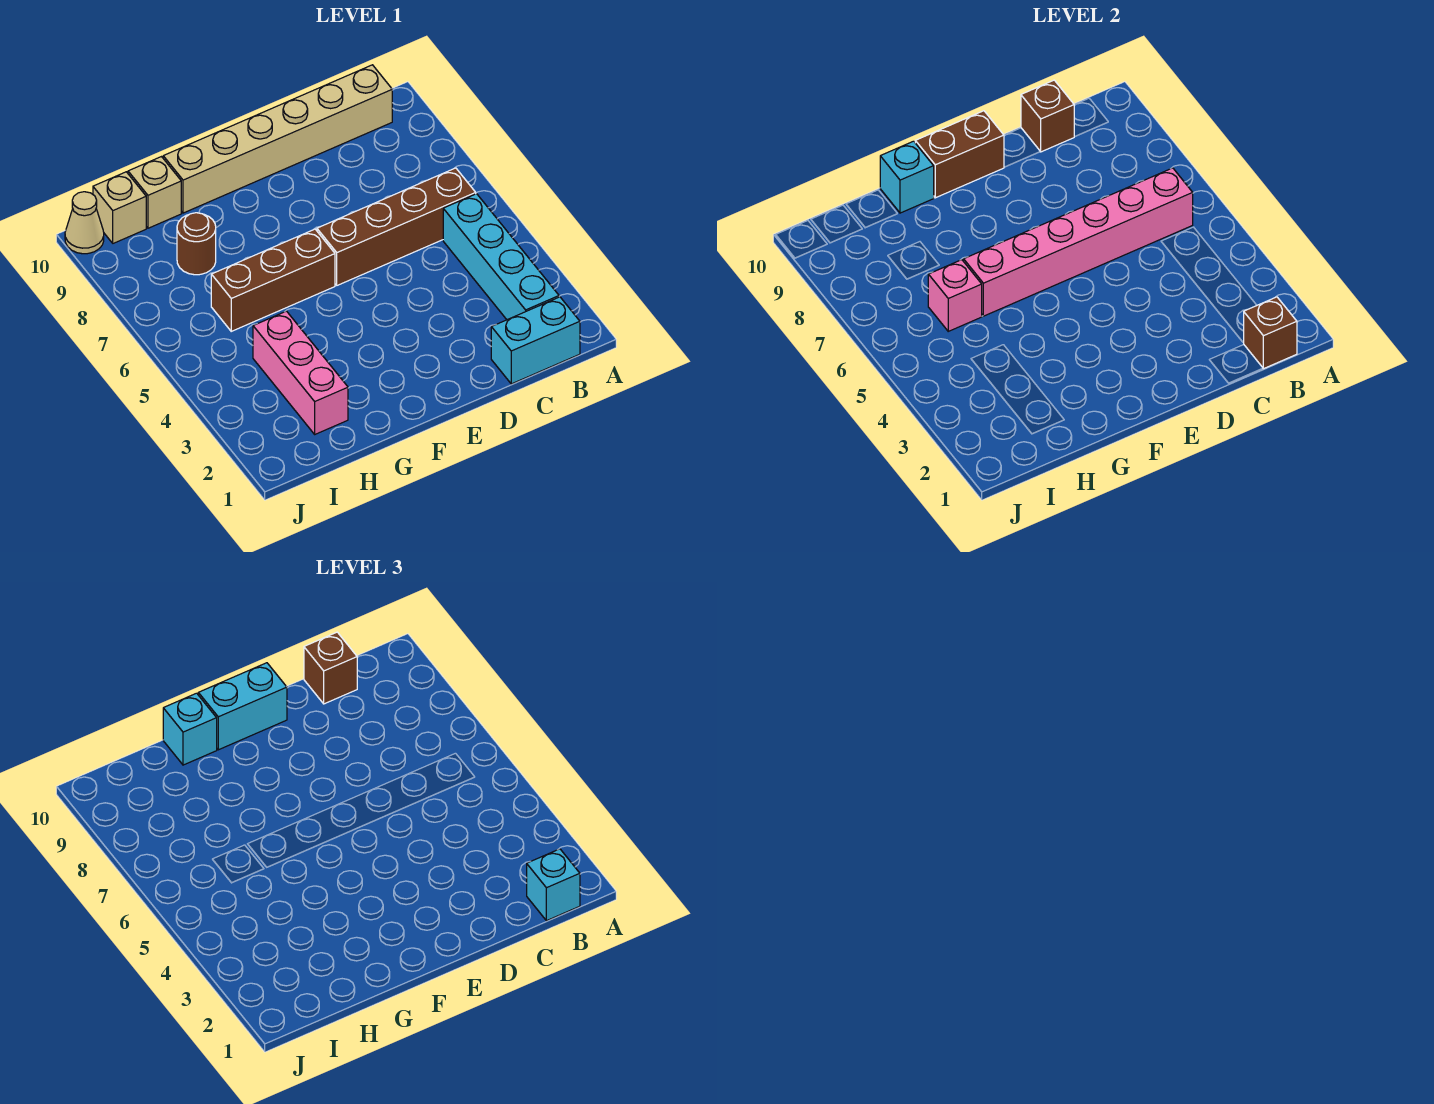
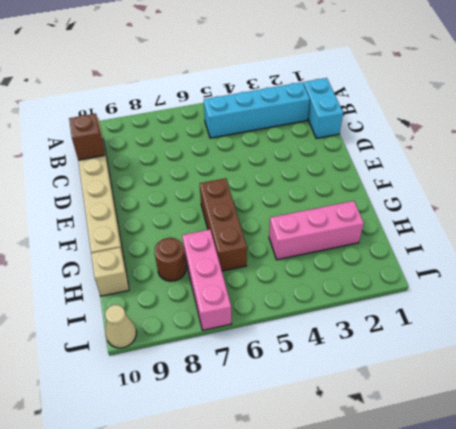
pink brick H7:J7 level 1 -> none
none -> brown brick B6:E6 level 1
none -> tan brick I10 level 1
none -> brown brick B1 level 2

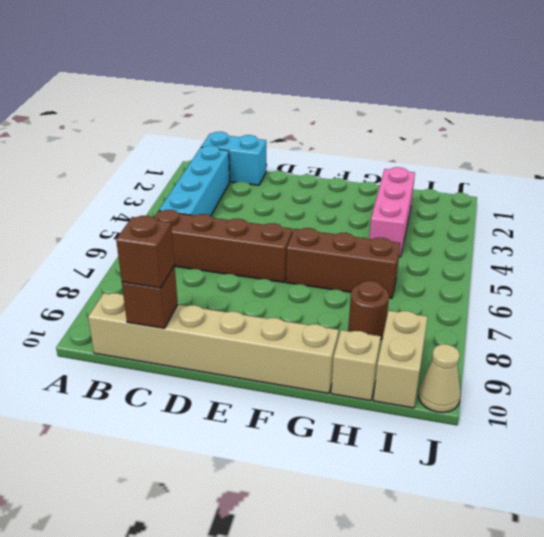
tan brick I9:I10 level 1 -> tan brick I10 level 1
none -> brown brick B1 level 2
none -> pink brick B6:G6 level 2
none -> brown brick E10:F10 level 2

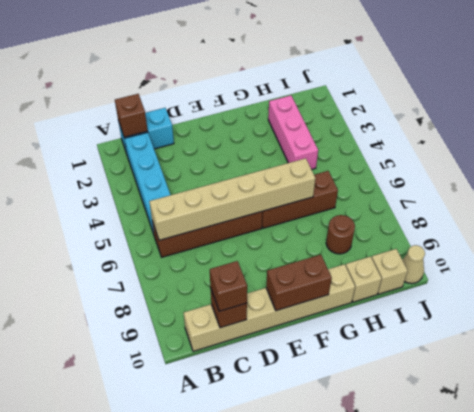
tan brick B6:G6 level 2 -> pink brick B6:G6 level 2
none -> cyan brick G10 level 2
none -> pink brick H6 level 2
none -> cyan brick B1 level 3

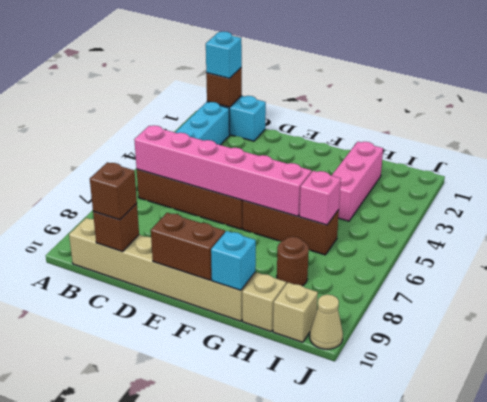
none -> cyan brick E10:F10 level 3
none -> cyan brick G10 level 3

